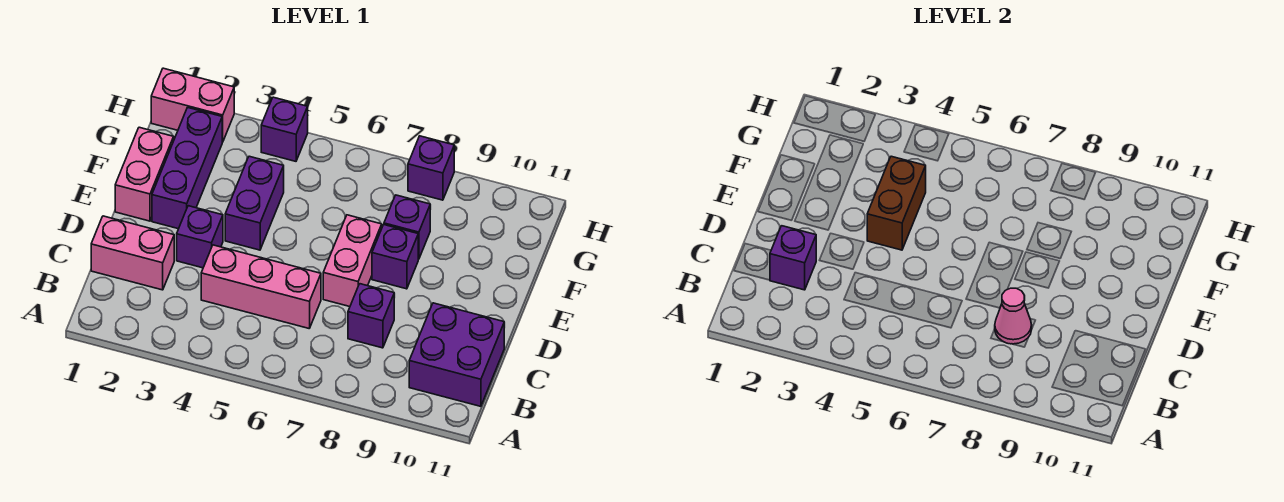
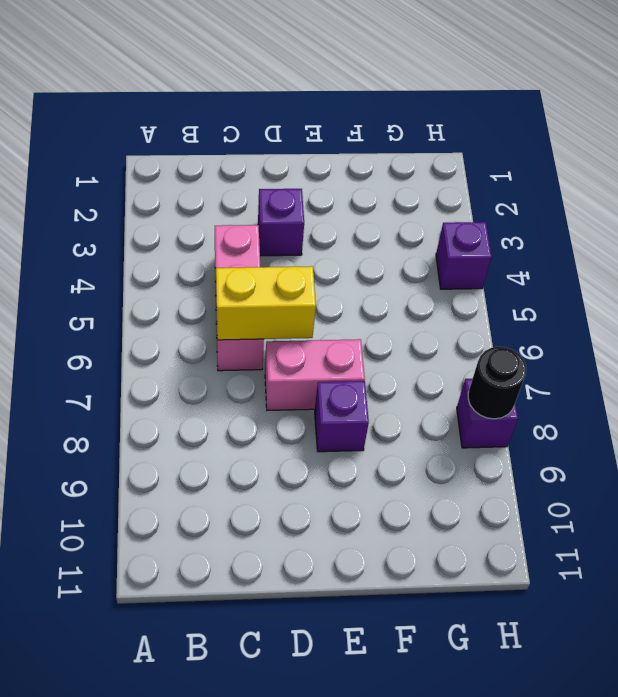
yellow brick C6:D6 level 2 -> none
black round brick H8 level 2 -> none
none -> purple brick B10:C11 level 1
none -> pink brick C1:C2 level 1
none -> purple brick C8 level 1

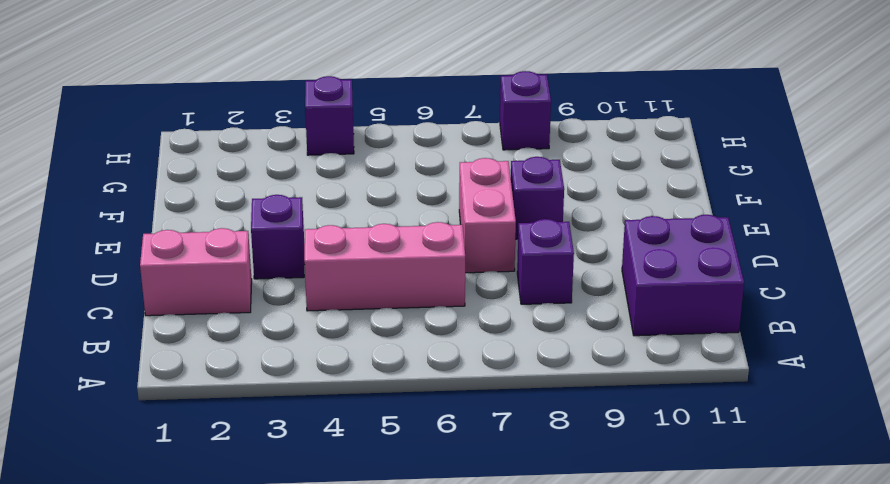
none -> pink brick E1:F1 level 1
none -> purple brick E2:G2 level 1
none -> purple brick E4:F4 level 1

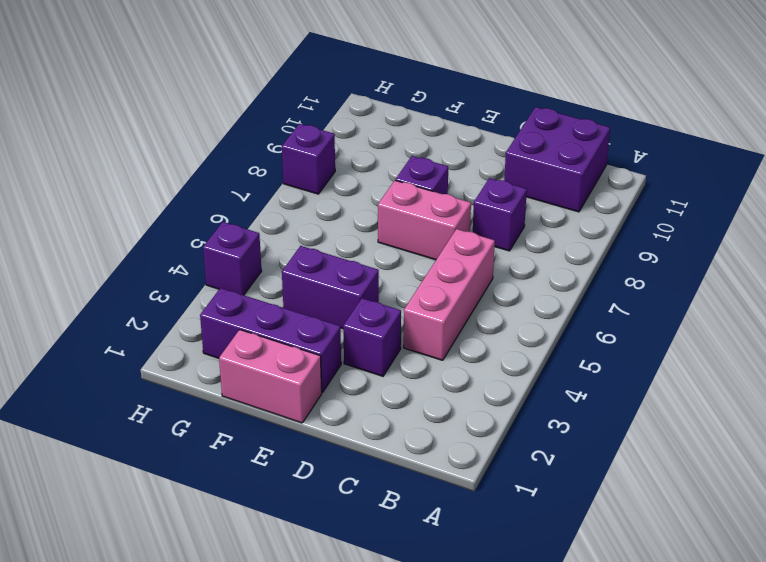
none -> pink brick C1:C2 level 1
none -> purple brick F8 level 1
none -> pink brick H1:H2 level 1

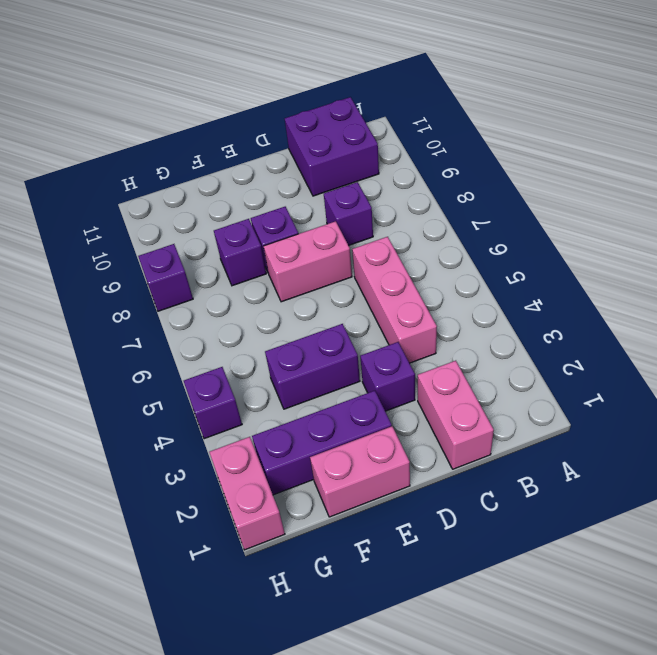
none -> purple brick C2 level 2
none -> pink cone C8 level 2
none -> brown brick E4:F4 level 2

